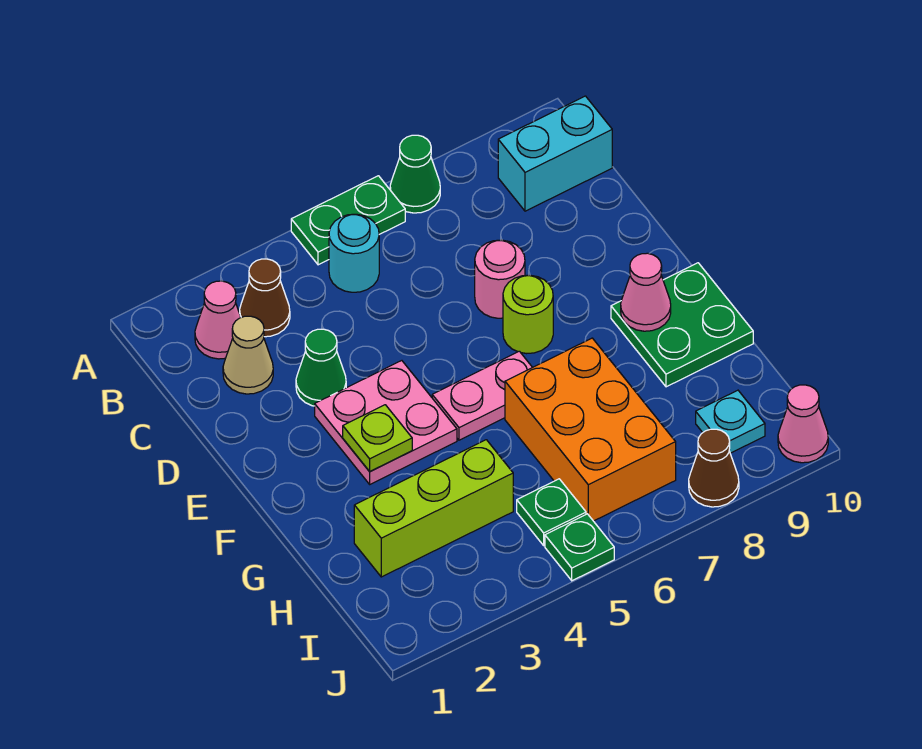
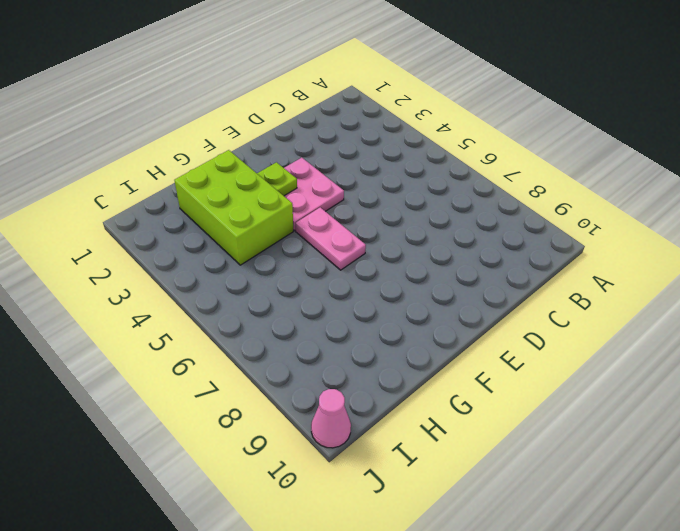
lime brick G2:H4 level 1 -> lime brick H2:H4 level 1
none -> green plate A5:A6 level 1
none -> green cone A7 level 1
none -> pink cone B2 level 1

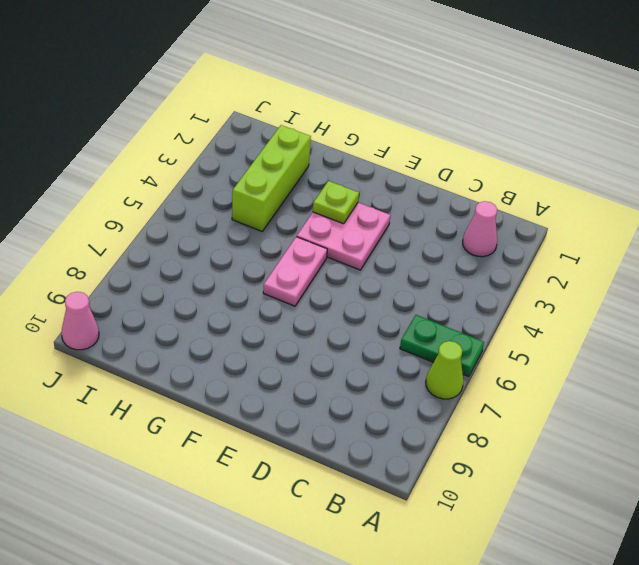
green plate A6:B6 level 1 -> green plate A5:A6 level 1
lime cone A7 level 1 -> green cone A7 level 1
none -> brown cone B3 level 1
none -> cyan round brick B5 level 1
none -> cyan brick B9:B10 level 1

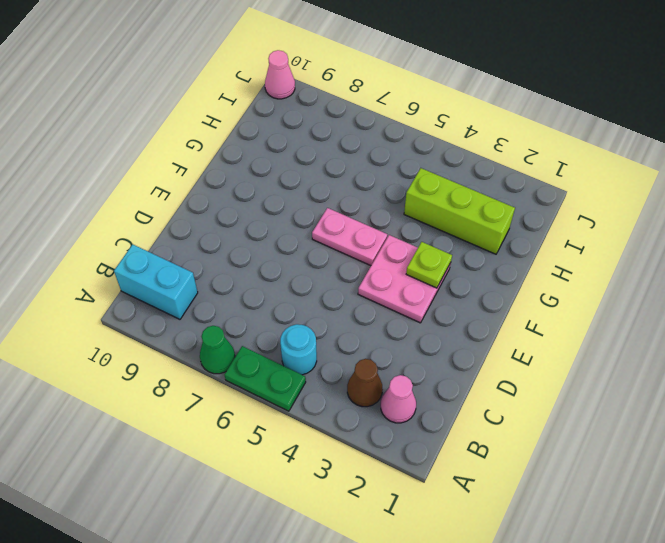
none -> tan cone C2 level 1
none -> green cone D3 level 1
none -> pink round brick D7 level 1

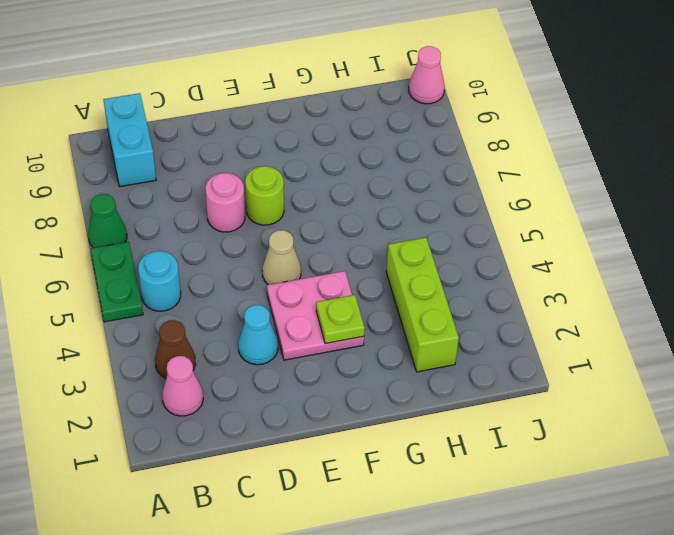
cyan cone D3 level 1 -> green cone D3 level 1
tan cone E5 level 1 -> tan cone C2 level 1
none -> pink plate F5:F6 level 1
none -> green plate F9:G10 level 1
none -> orange brick G6:I7 level 1

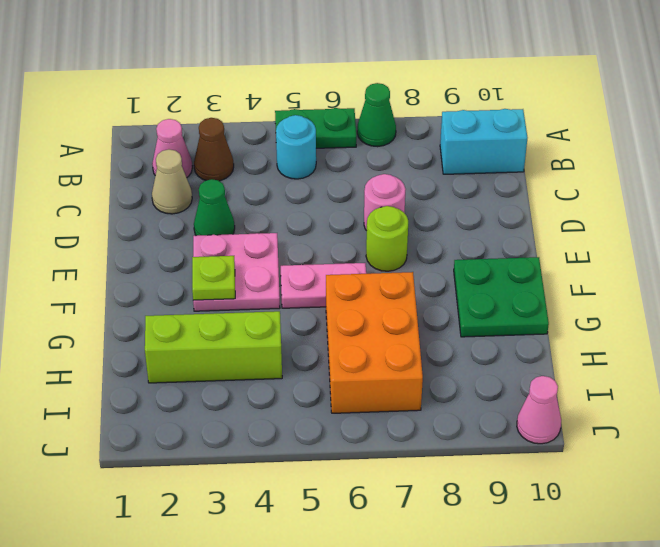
none -> green plate I5 level 1
none -> cyan plate I9 level 1
none -> green plate J5 level 1

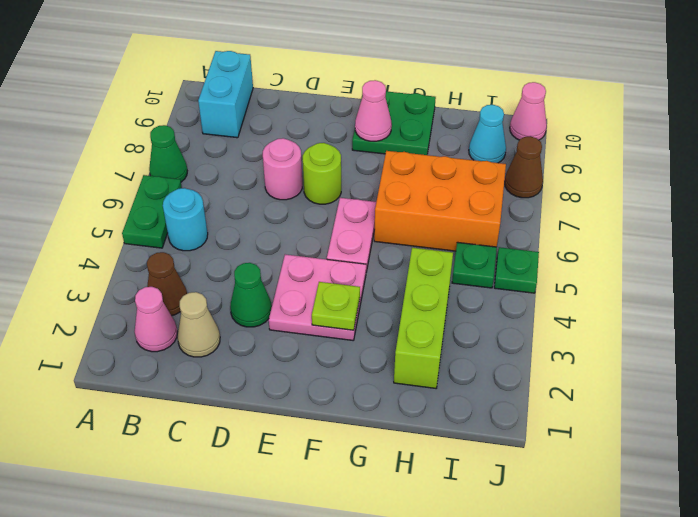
cyan cone I9 level 1 -> cyan plate I9 level 1

